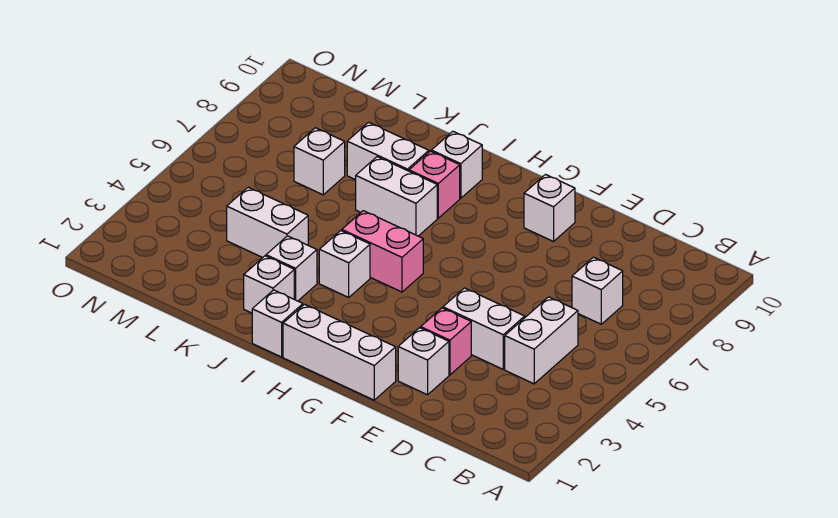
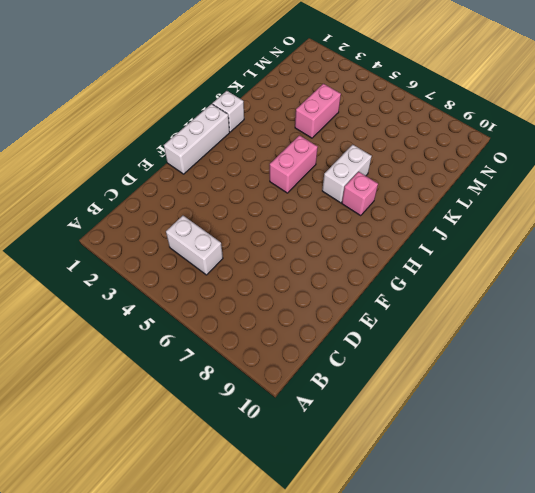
pink brick K4:L4 level 1 -> white brick K4:L4 level 1
none -> white brick C7 level 1
none -> white brick D4:E4 level 1
none -> white brick E2 level 1

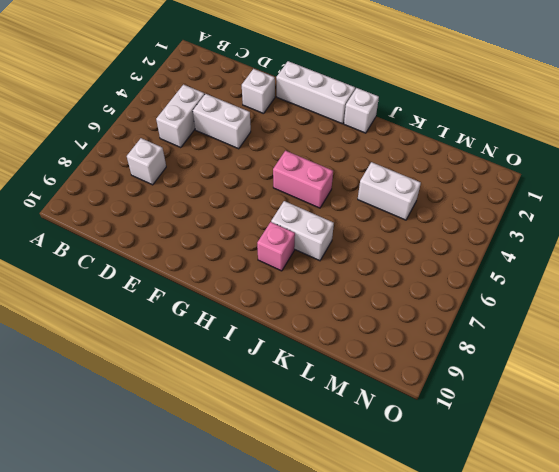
none -> pink brick E3 level 1
none -> white brick F9 level 1
none -> white brick I4 level 1

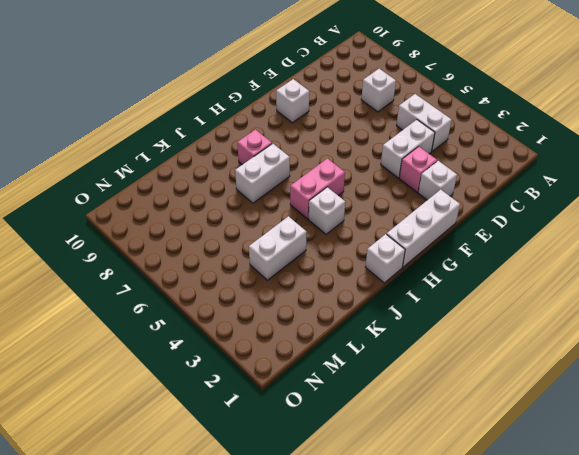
none -> white brick I9 level 1
none -> white brick J2 level 1
none -> white brick J3 level 1

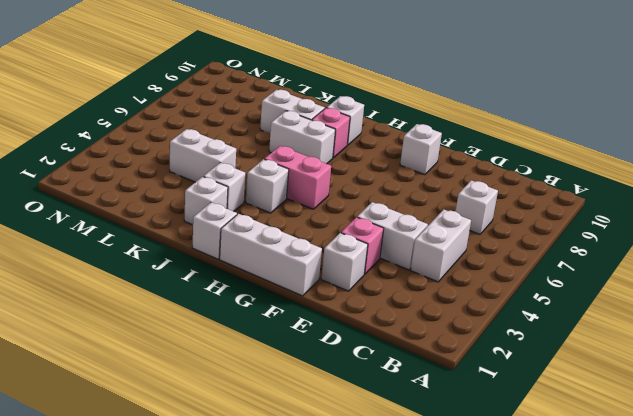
none -> white brick L7 level 1

